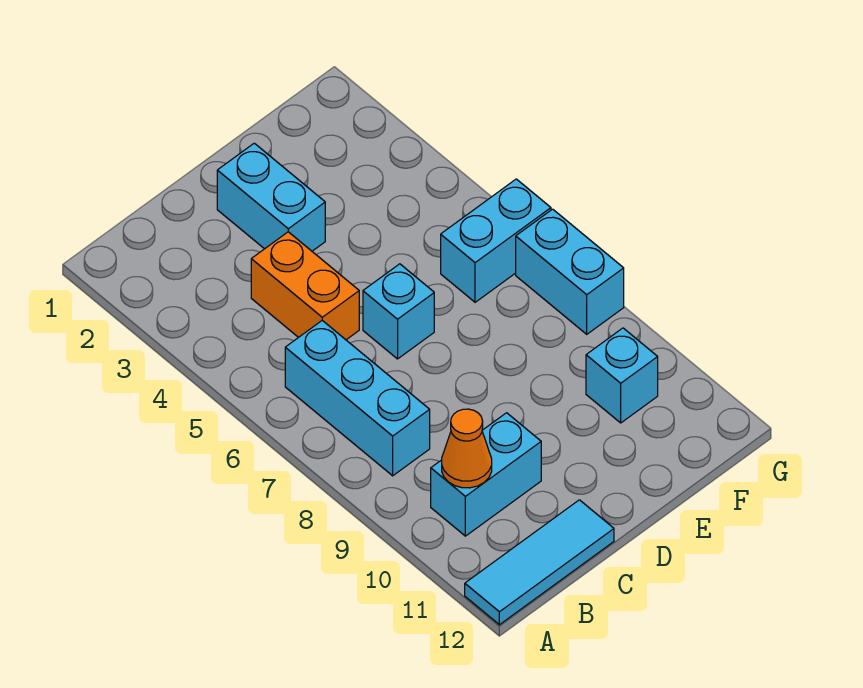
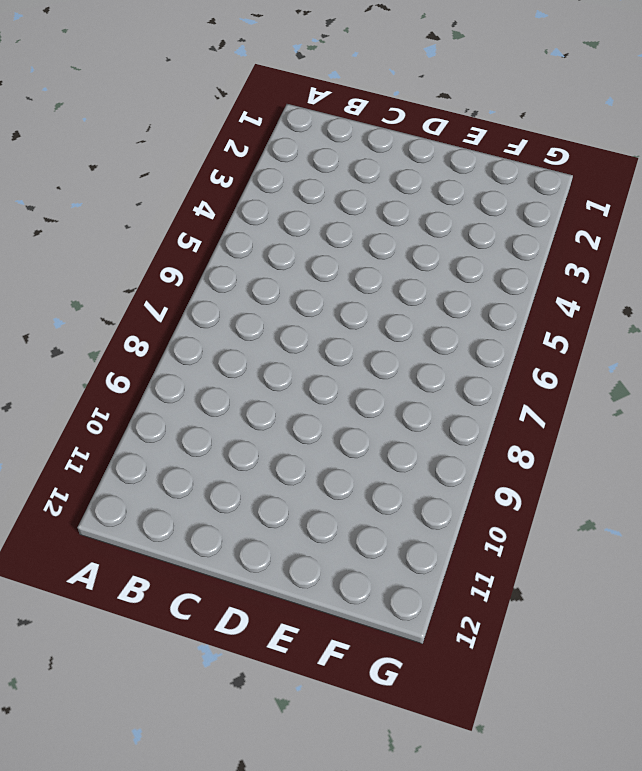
none -> cyan tile A12:C12 level 1
none -> cyan brick B6:B8 level 1

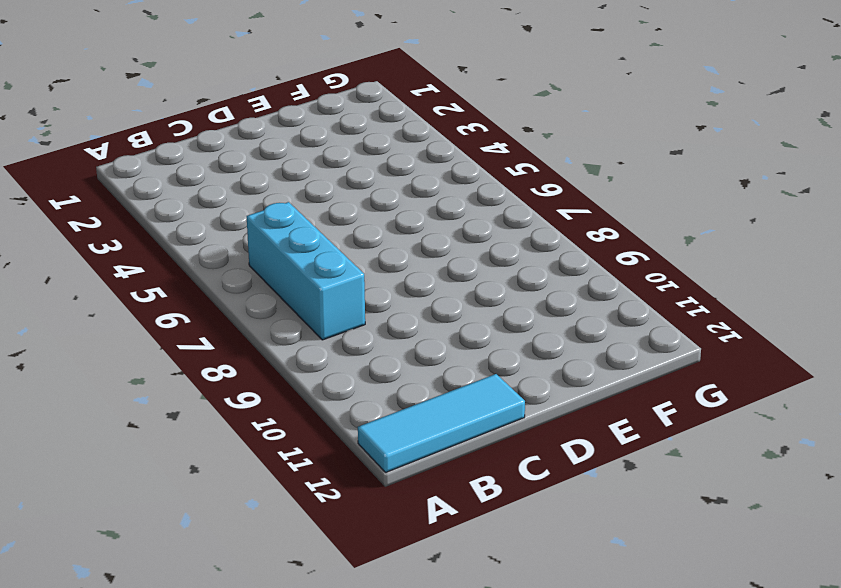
none -> cyan brick B10:C10 level 1
none -> orange brick C4:C5 level 1

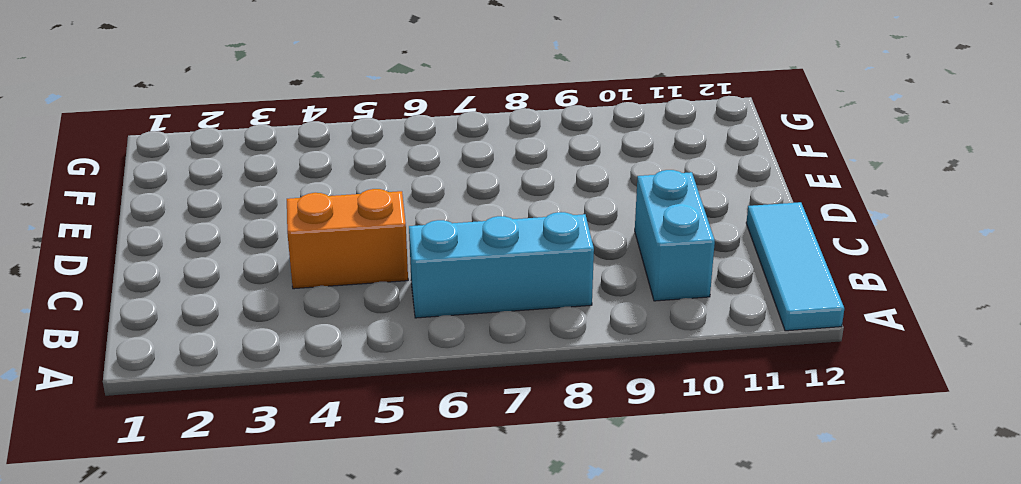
none -> cyan brick D2:D3 level 1
none -> cyan brick D6 level 1

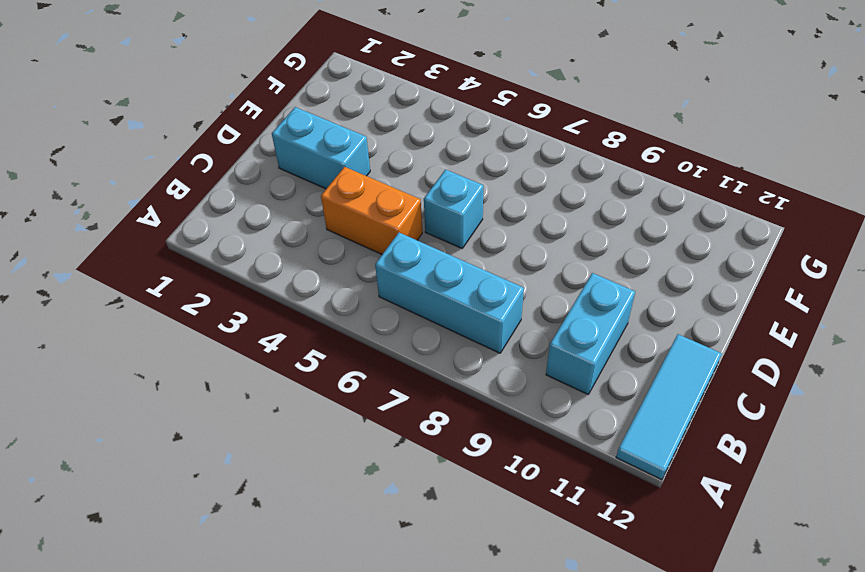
none -> cyan brick F6:G6 level 1
none -> cyan brick F10 level 1

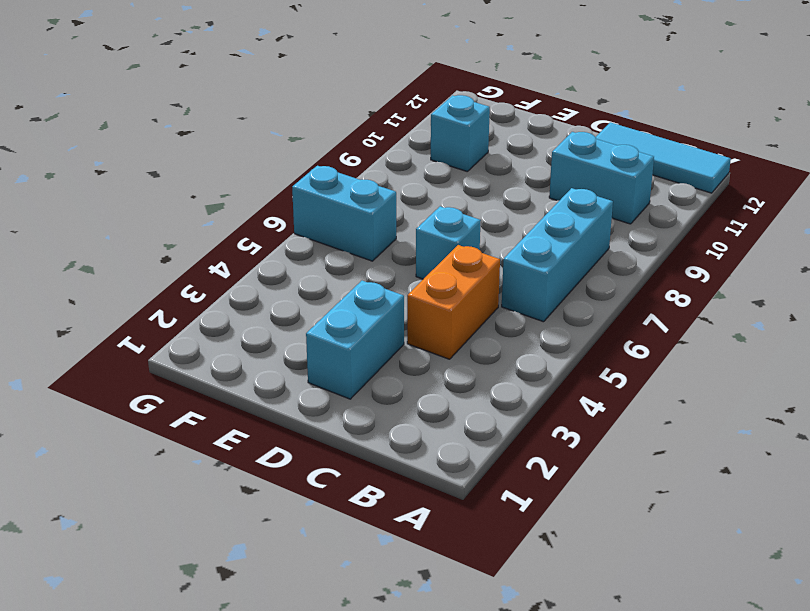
none -> cyan brick G7:G8 level 1
none -> orange cone B10 level 2

